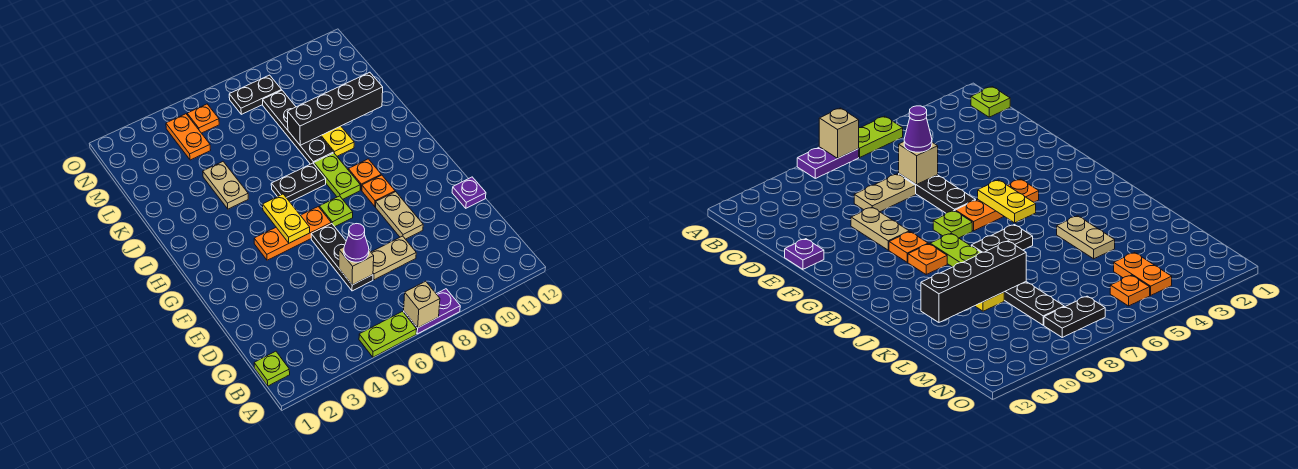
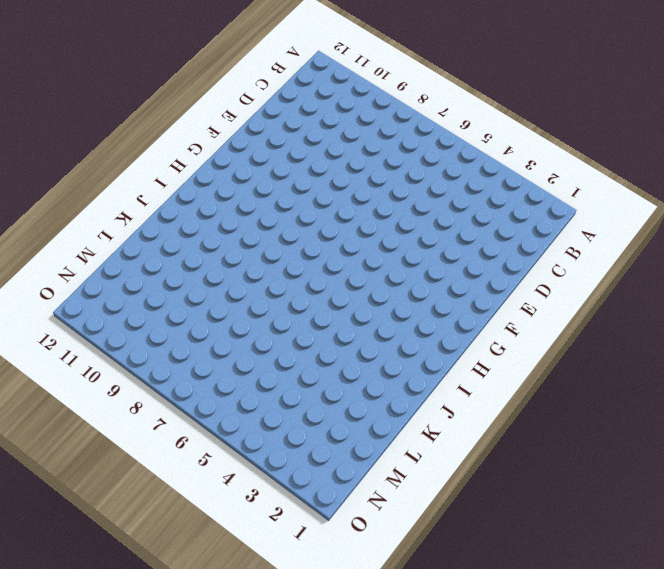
none -> lime plate A5:A6 level 1
none -> purple plate A7:A8 level 1
none -> lime plate B1 level 1

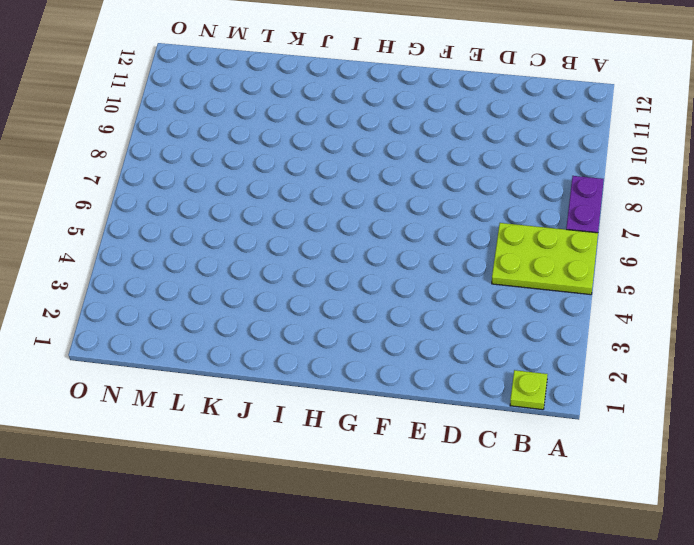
lime plate A5:C6 level 1 -> lime plate A5:A6 level 1
none -> black plate D6:F6 level 1
none -> tan plate D7:D8 level 1
none -> tan plate E9:F9 level 1

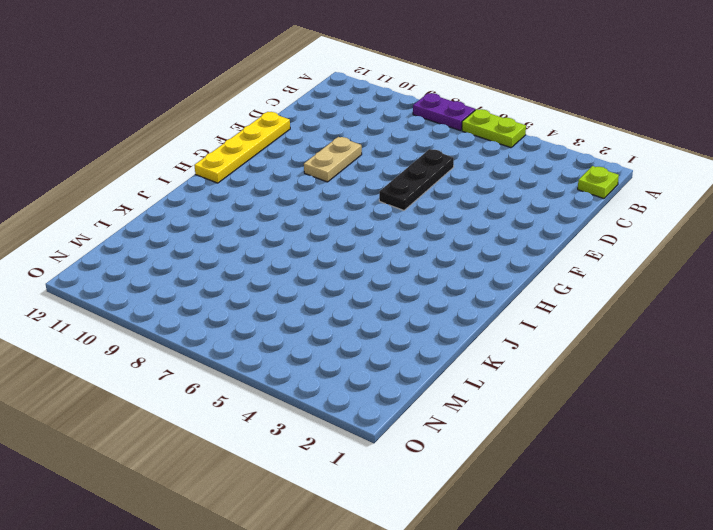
yellow plate E12:H12 level 1 -> purple plate E12 level 1
none -> tan plate D7:D8 level 1
none -> orange plate G4:G6 level 1
none -> lime plate G7 level 1

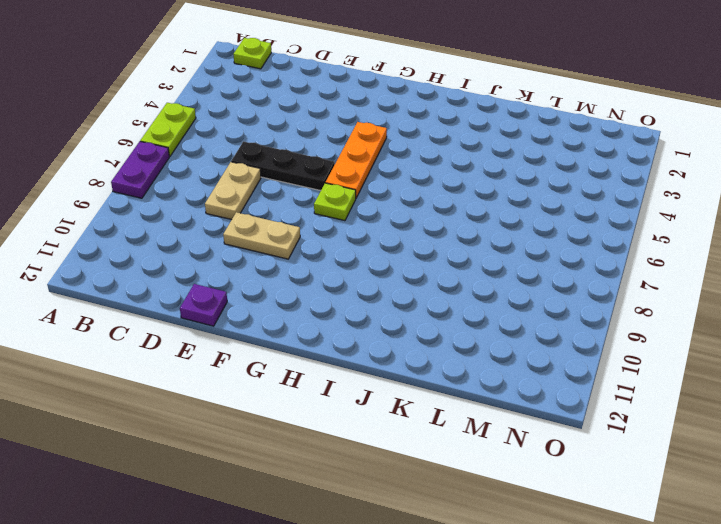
none -> orange plate G9 level 1
none -> lime plate H8:I8 level 1
none -> orange plate H9 level 1

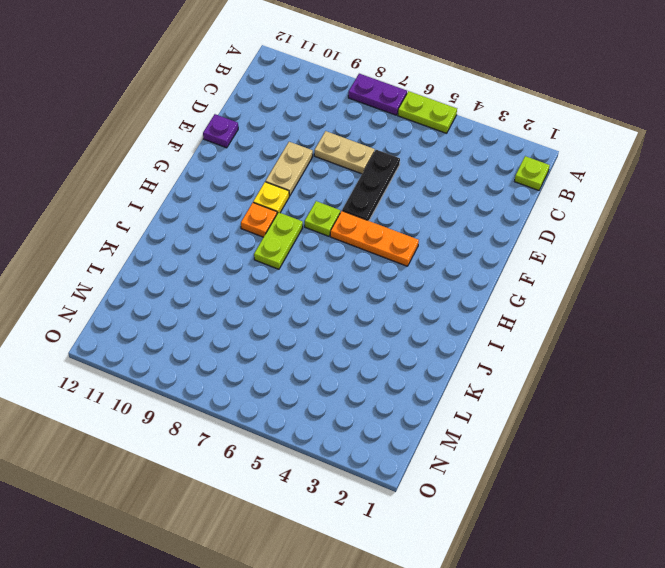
yellow plate G9 level 1 -> orange plate G9 level 1
none -> black plate I6:I7 level 1
none -> tan plate J4:K4 level 1
none -> black plate J8:M8 level 1

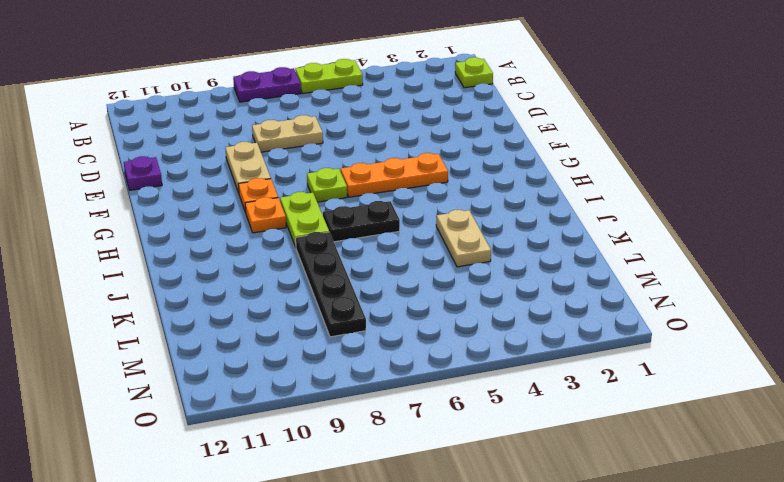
none -> black plate D6:F6 level 1
none -> yellow plate J9:K9 level 1
none -> orange plate M4:N4 level 1

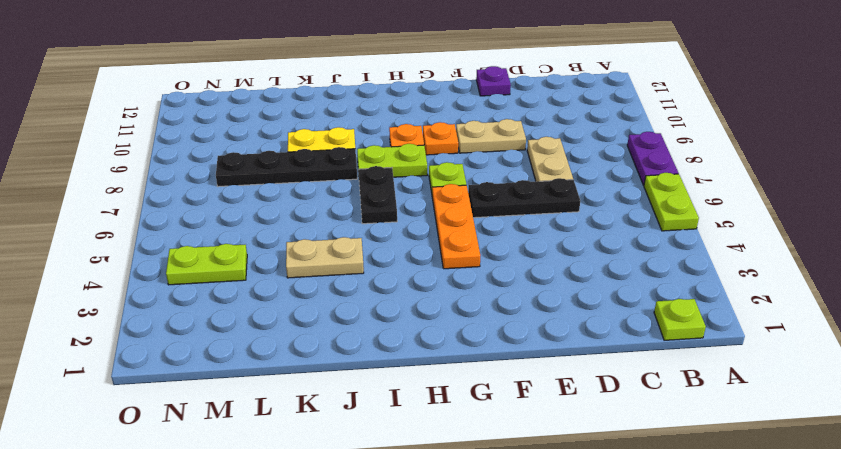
lime plate M4:N4 level 1 -> orange plate M4:N4 level 1
none -> orange plate N5 level 1
none -> black plate N7:N8 level 1
none -> tan brick A7 level 2

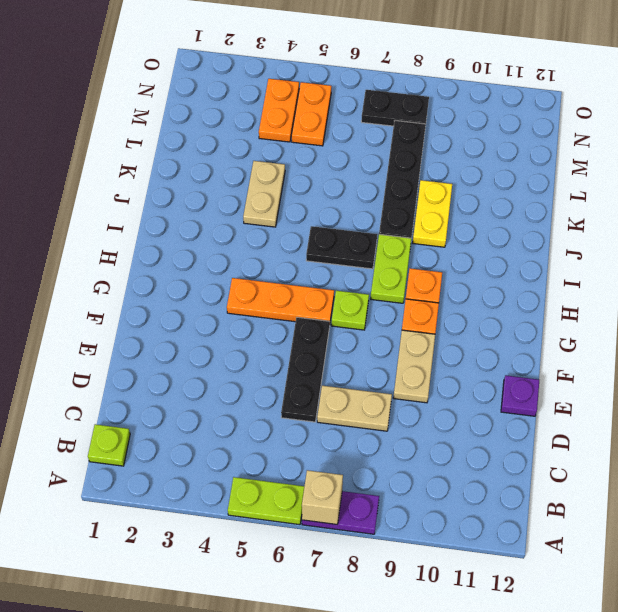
orange plate M5:N5 level 1 -> orange plate N5 level 1
none -> tan brick D6 level 2
none -> yellow plate G5:H5 level 2
none -> black brick K8:K11 level 2

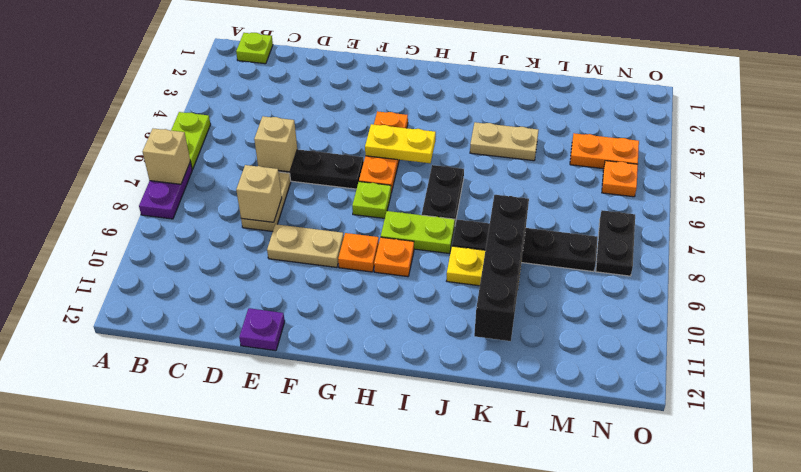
tan brick D8 level 2 -> none
none -> purple cone D6 level 3

